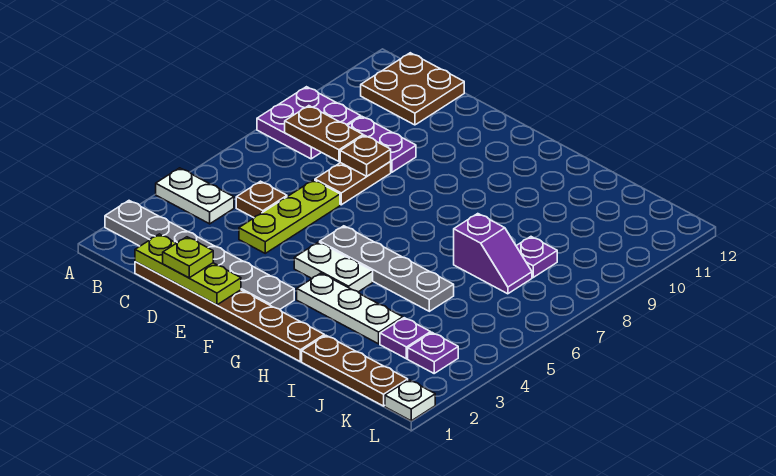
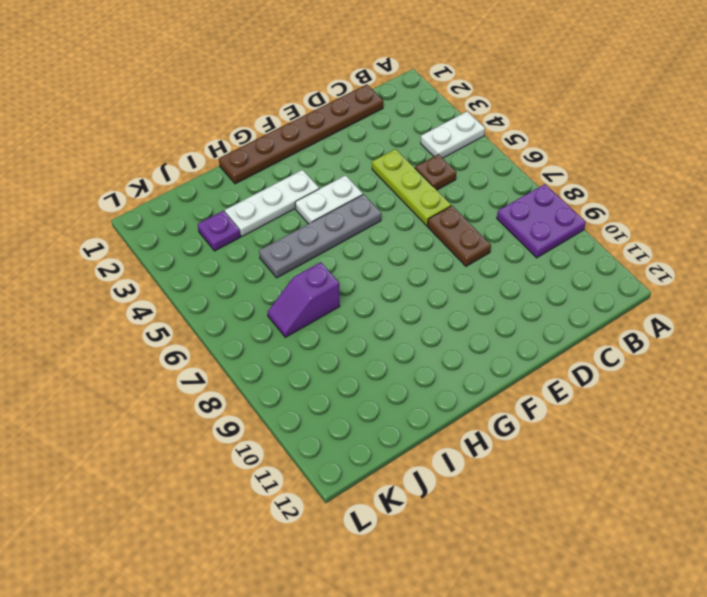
none -> grey plate A2:F2 level 1
none -> brown plate B11:C12 level 1
none -> purple plate C9:D9 level 1

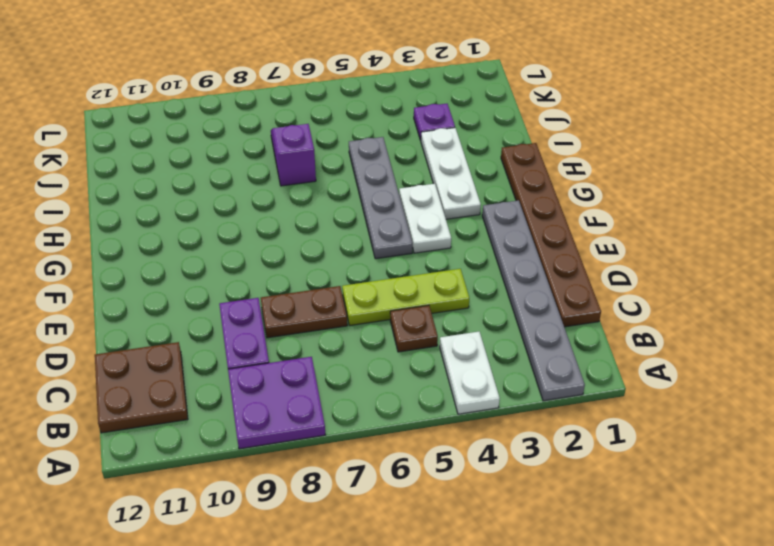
none -> brown plate I1:K1 level 1
none -> purple plate J8 level 1
none -> purple plate K3 level 1

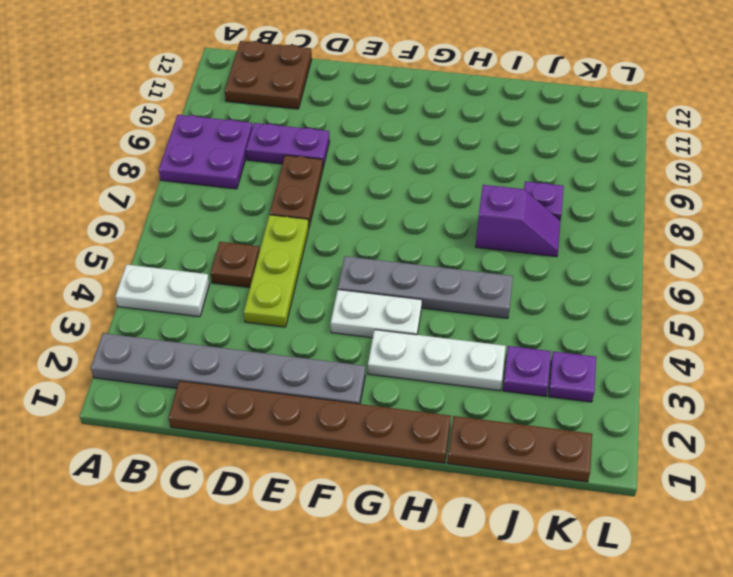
none -> white plate L1 level 1
none -> brown plate B8:C8 level 2
none -> lime plate C1:E1 level 2

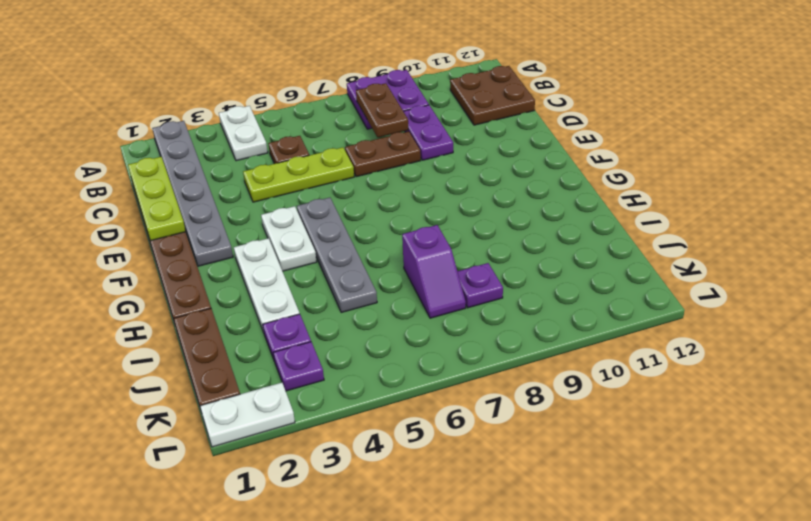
white plate L1:L2 level 1 -> white plate L1 level 1
none -> brown plate D8 level 2
none -> lime plate D1 level 3

